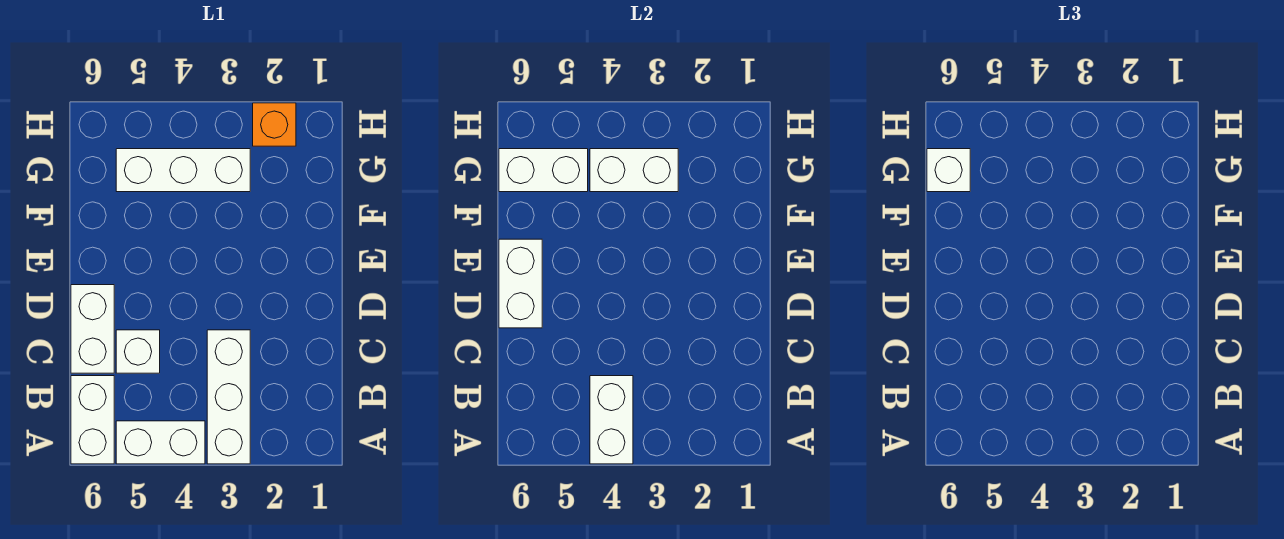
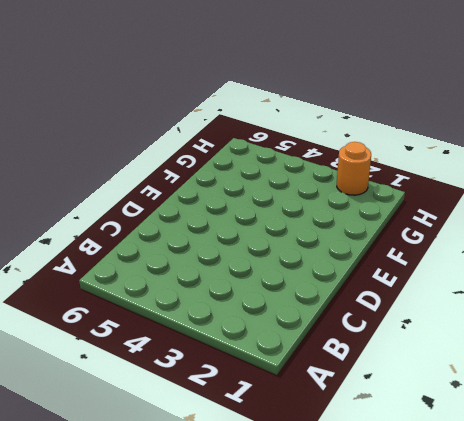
orange round brick H2 level 1 -> orange brick H2 level 1
none -> white brick A3:C3 level 1
none -> white brick A4:A5 level 1
none -> white brick A6:B6 level 1

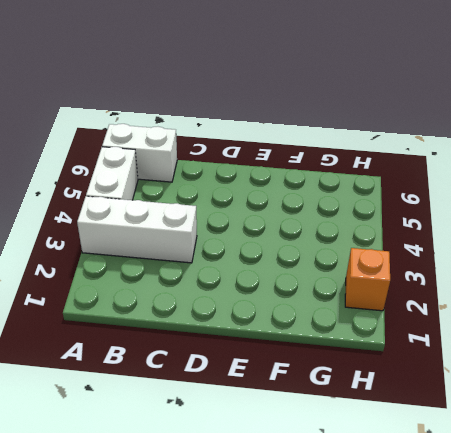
none -> white brick C5 level 1
none -> white brick C6:D6 level 1
none -> white brick G3:G5 level 1

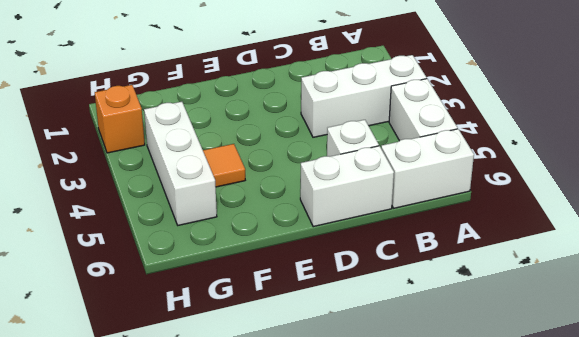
orange tile F4 level 1 -> none
none -> white brick A4:B4 level 2
none -> white brick D6:E6 level 2
none -> white brick G3:G4 level 2

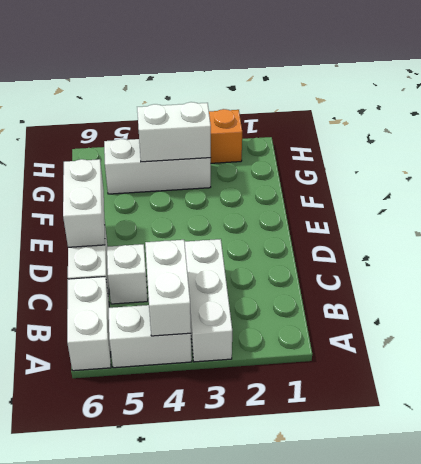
none -> white brick G5:G6 level 2
none -> white brick G6 level 3

